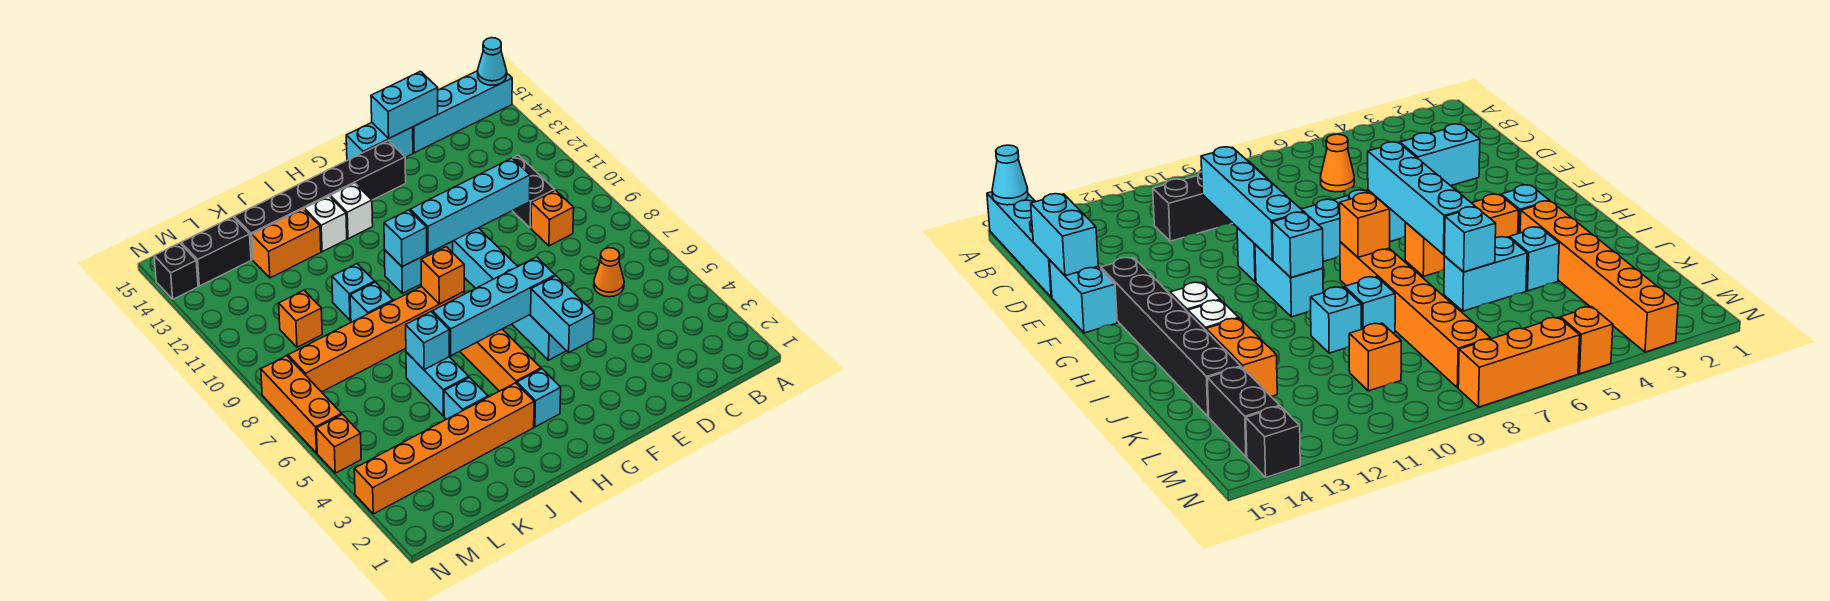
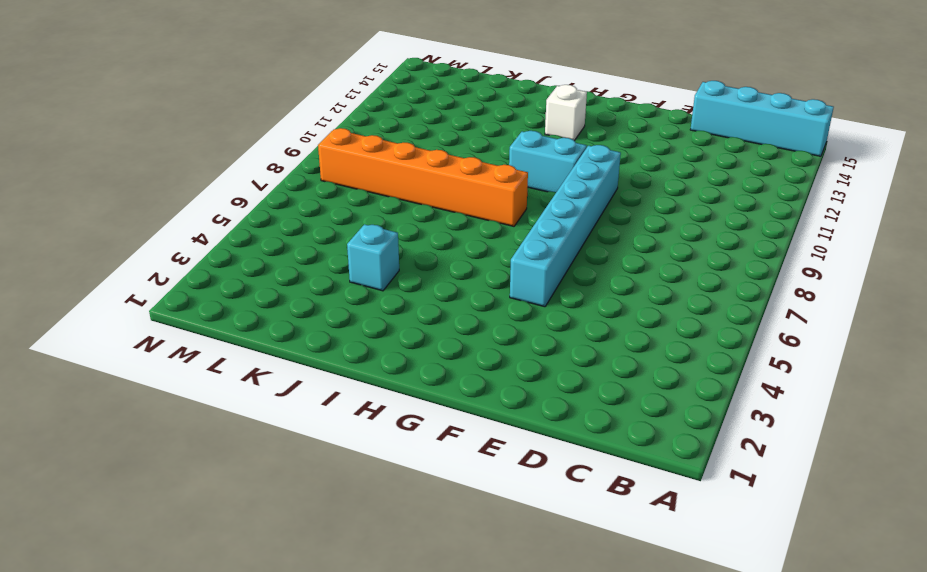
none -> orange cone C6 level 1
none -> orange brick C9 level 1
none -> black brick C10:C11 level 1
none -> cyan brick E15:F15 level 1

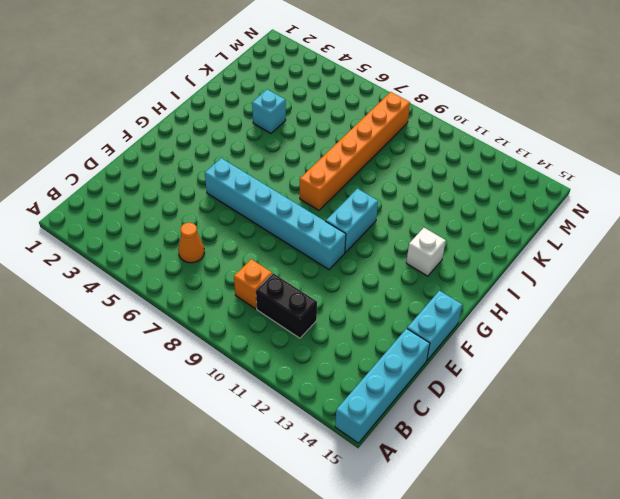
none -> black brick F14:K14 level 1
none -> cyan brick H3 level 1
none -> orange brick H4:H6 level 1
none -> orange brick I3:N3 level 1

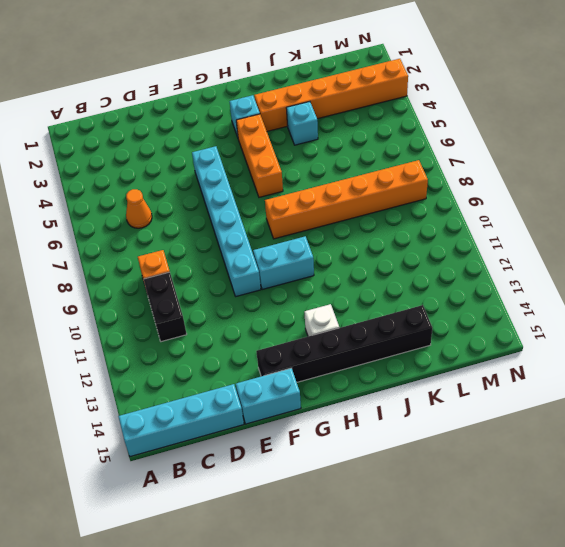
none -> white brick I13 level 1
none -> cyan brick J5:J6 level 1
none -> cyan brick J9 level 1
none -> cyan brick J10 level 1

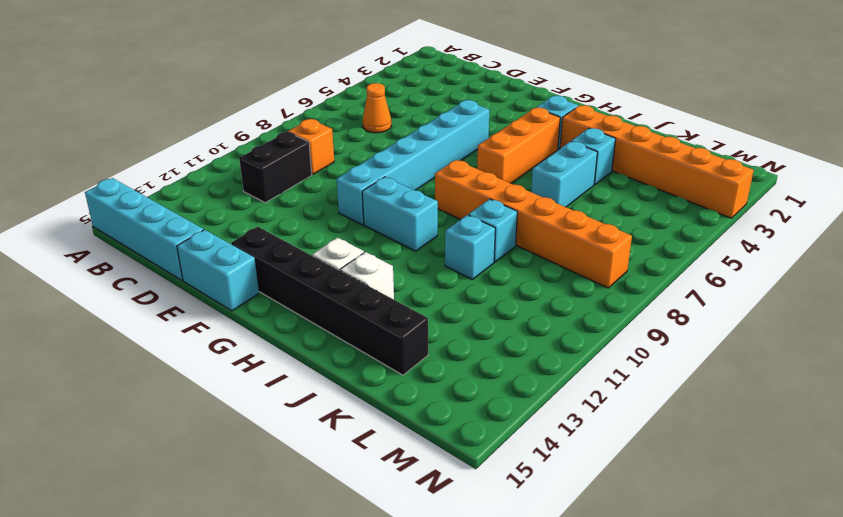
none -> orange brick J13:K13 level 1
none -> orange brick L10 level 1
none -> black brick L14:M14 level 1
none -> orange brick N5 level 1

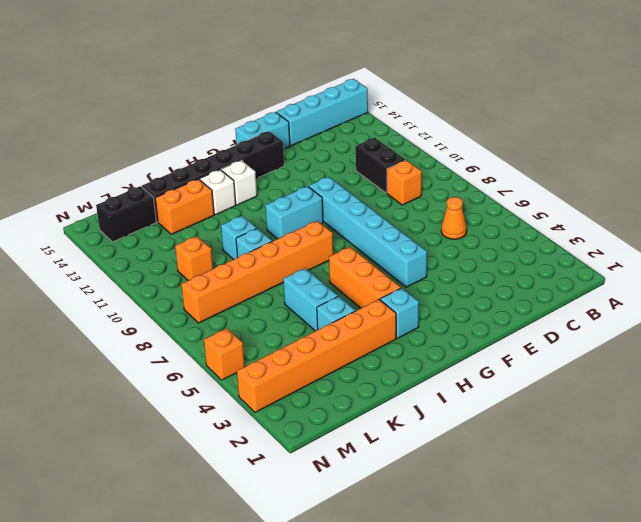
none -> orange brick N6:N8 level 1
none -> black brick N14 level 1
none -> cyan cone A15 level 2
none -> cyan brick D10:G10 level 2

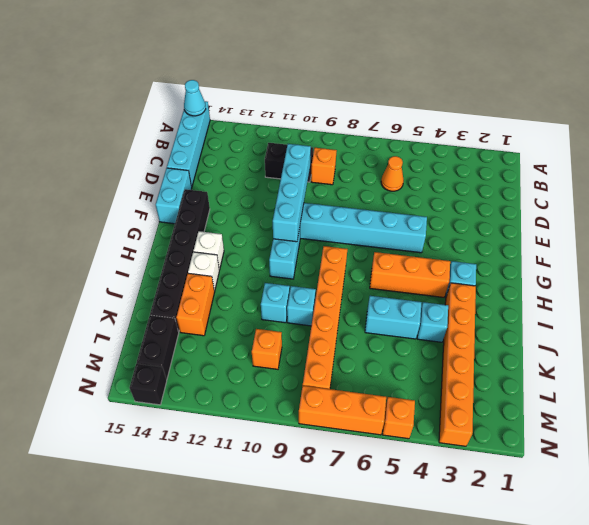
none -> cyan brick D15:E15 level 2
none -> cyan brick F4:F5 level 2
none -> cyan brick F6:I6 level 2
none -> orange brick H8 level 2

